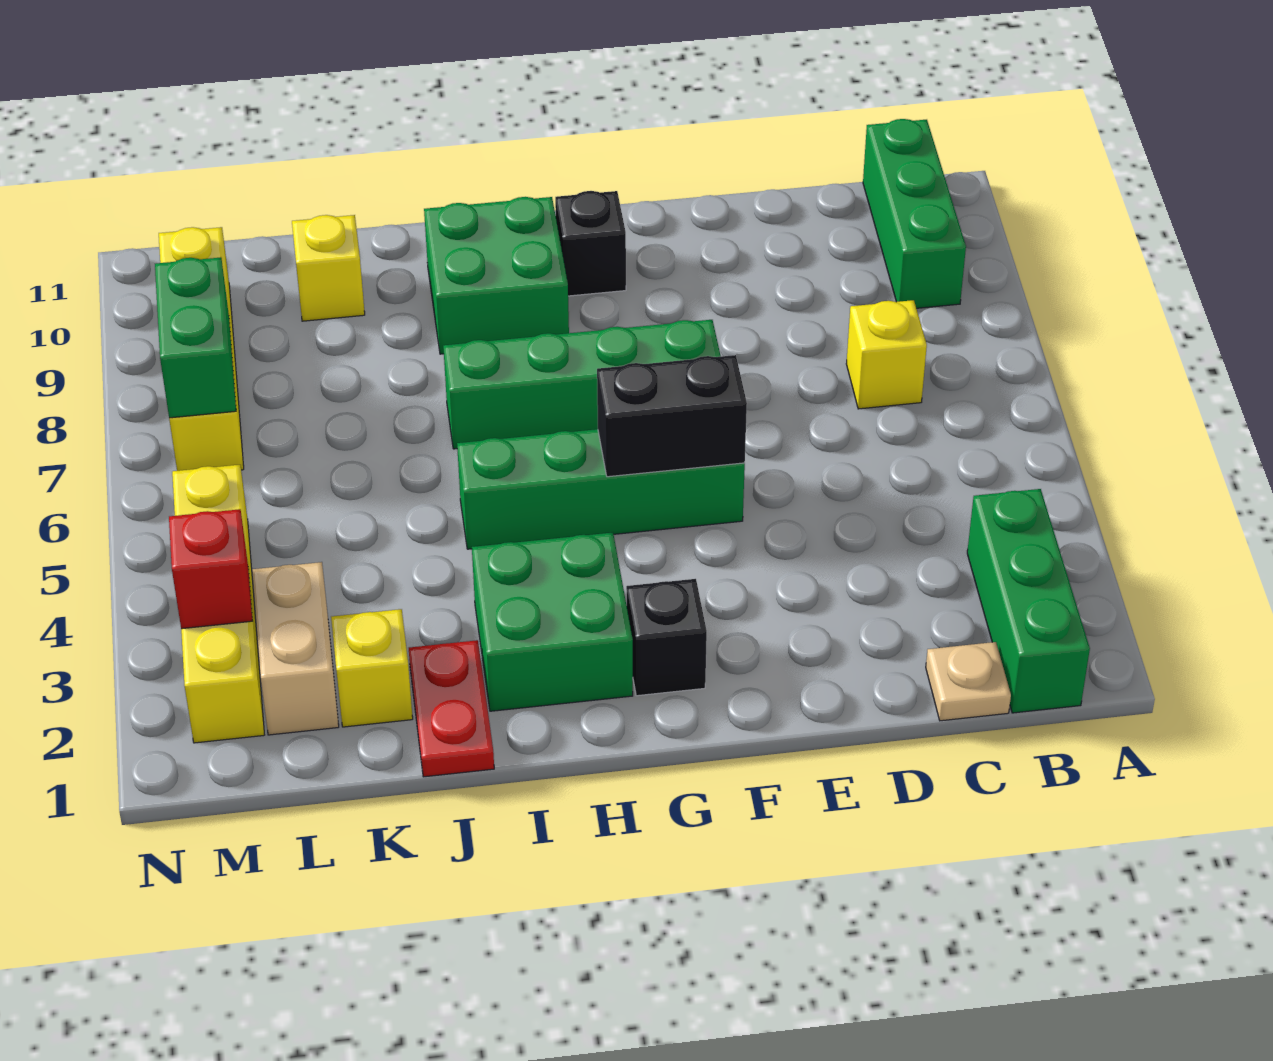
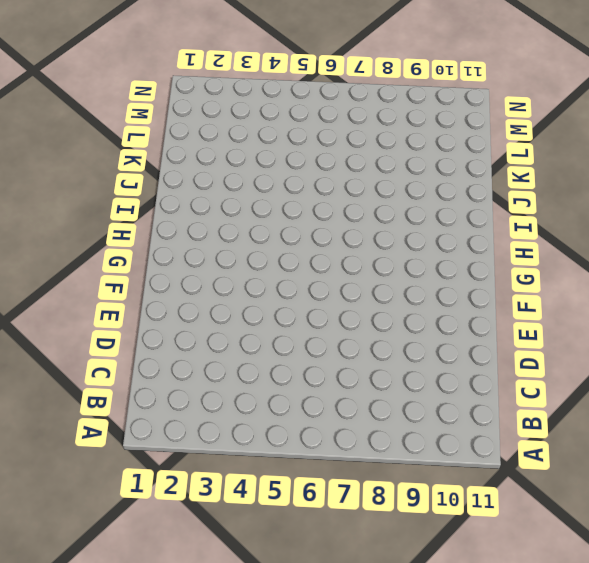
none -> green brick B1:B3 level 1
none -> green brick B9:B11 level 1
none -> tan plate C1 level 1

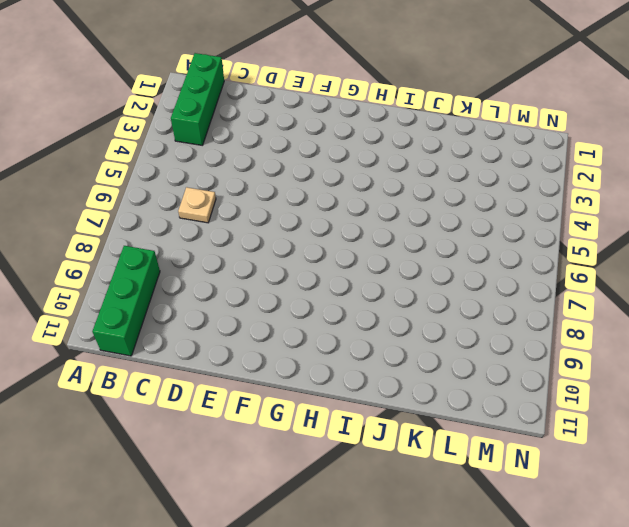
tan plate C6 level 1 -> tan plate C1 level 1
none -> yellow brick C7 level 1
none -> green brick F5:I5 level 1
none -> green brick F7:I7 level 1

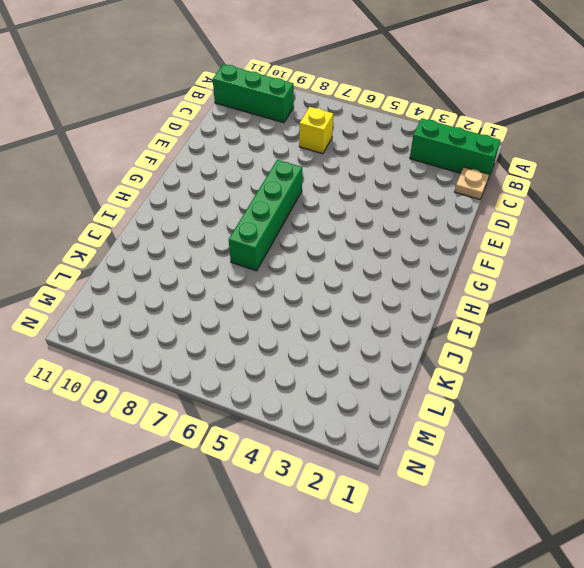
none -> green brick F5:I5 level 1
none -> black brick G2 level 1
none -> black brick G10 level 1

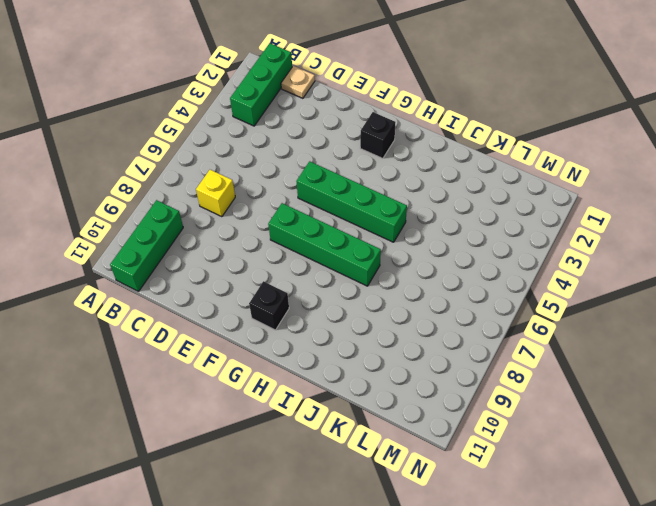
none -> green brick H2:I3 level 1
none -> green brick H9:I10 level 1
none -> red plate J1:J2 level 1

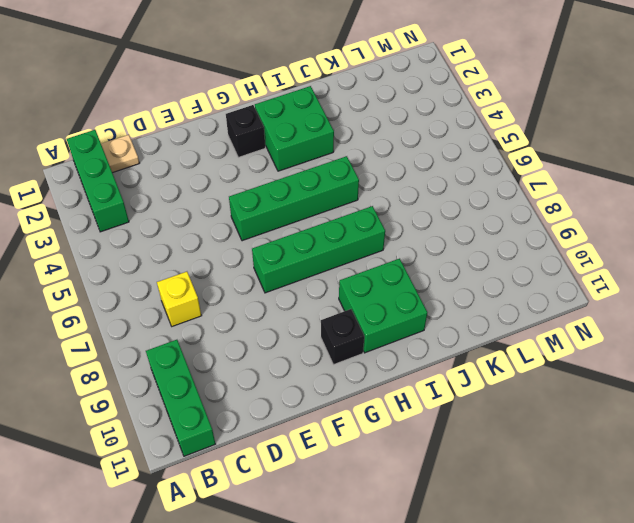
none -> red plate J1:J2 level 1
none -> yellow brick K2 level 1
none -> yellow brick K10 level 1

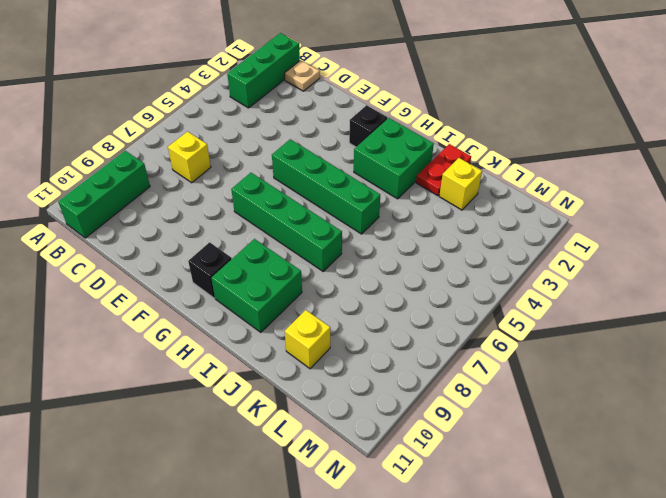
none -> tan brick L2:L3 level 1
none -> yellow brick M2:M5 level 1
none -> yellow brick M7:M10 level 1

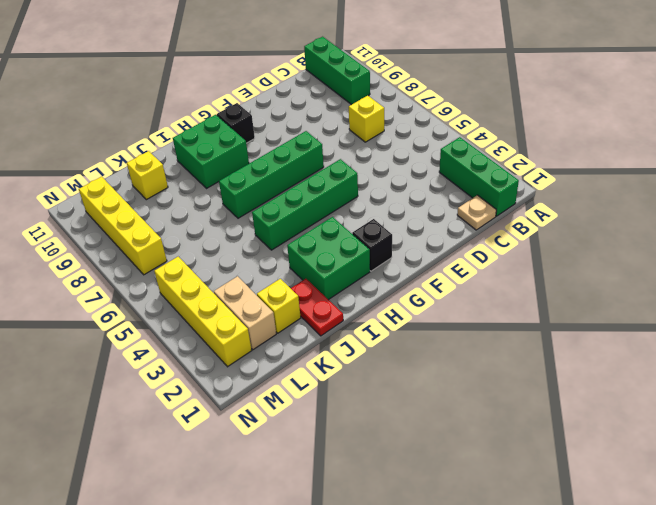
none -> black brick F5:G5 level 2
none -> red brick M3 level 2
none -> green brick M7:M8 level 2

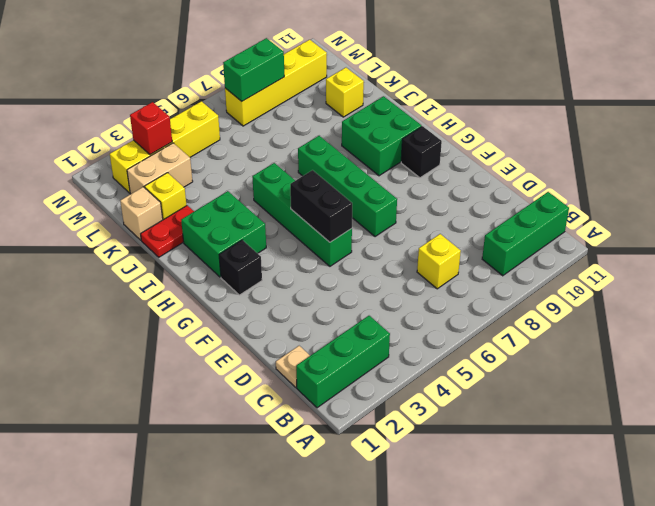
tan brick K1 level 1 -> none

